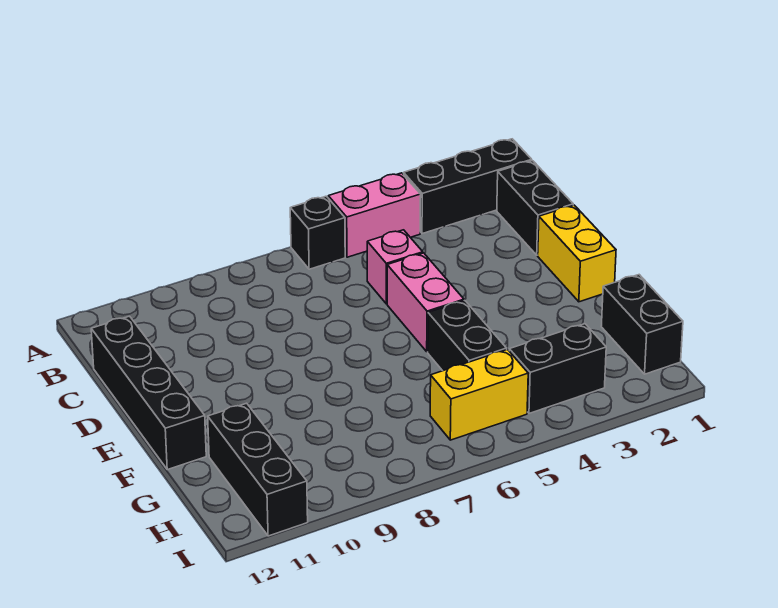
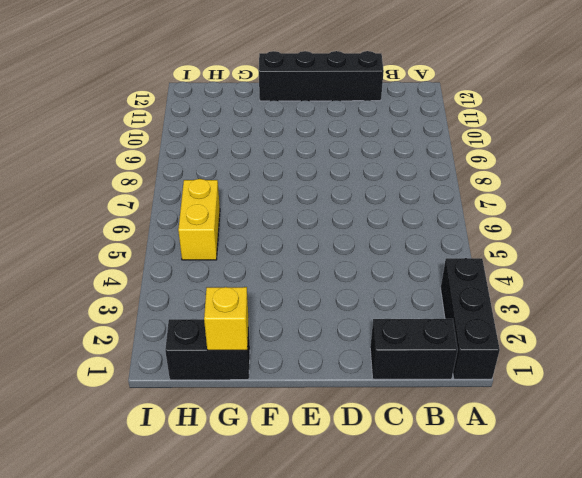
yellow brick G1 level 2 -> none
none -> pink brick A4:A5 level 1
none -> black brick A6 level 1
none -> pink brick C5 level 1

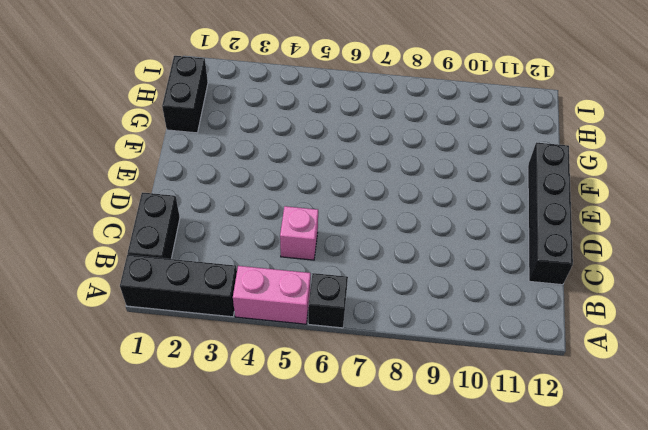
none -> yellow brick D1:E1 level 1
none -> pink brick D5:E5 level 1
none -> black brick F5:G5 level 1

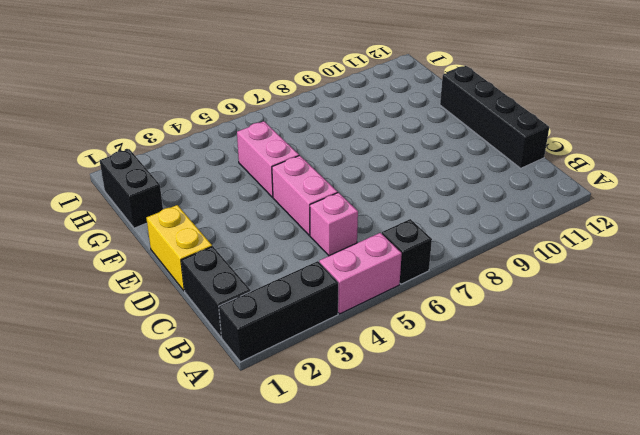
pink brick F5:G5 level 1 -> black brick F5:G5 level 1
none -> black brick G11:I11 level 1
none -> black brick H3:H4 level 1
none -> yellow brick H5:H6 level 1

